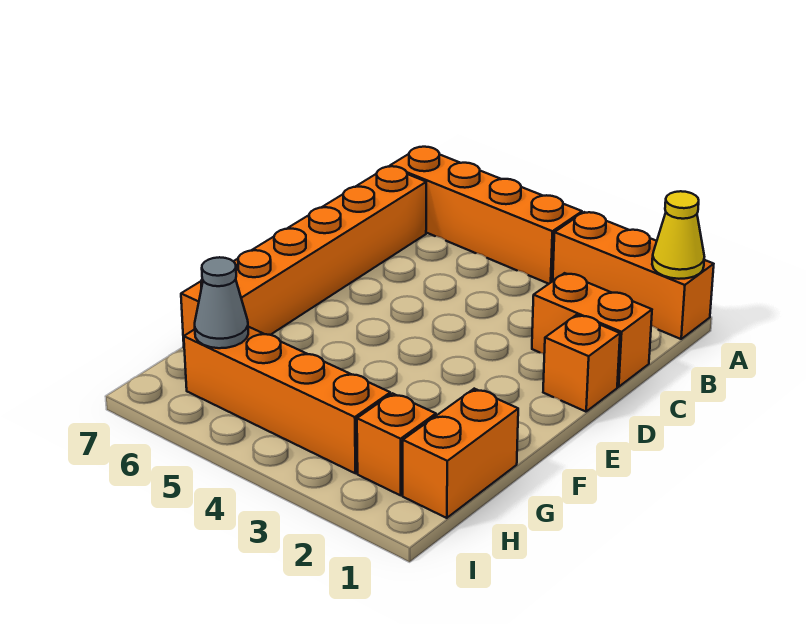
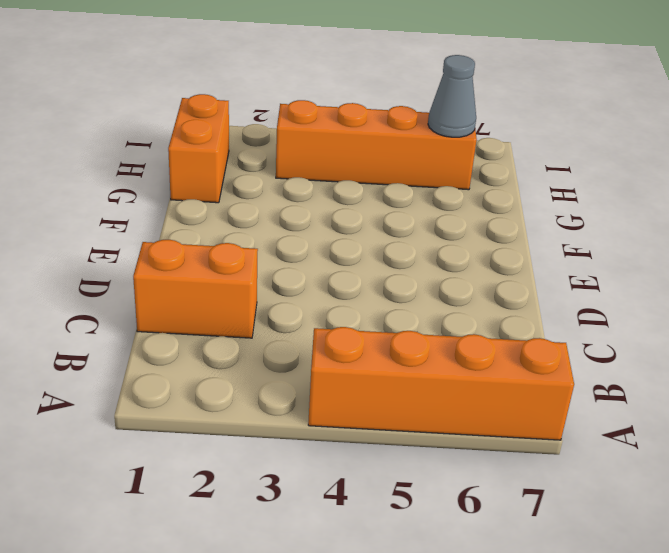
none -> orange brick A1:A3 level 1
none -> orange brick B7:G7 level 1

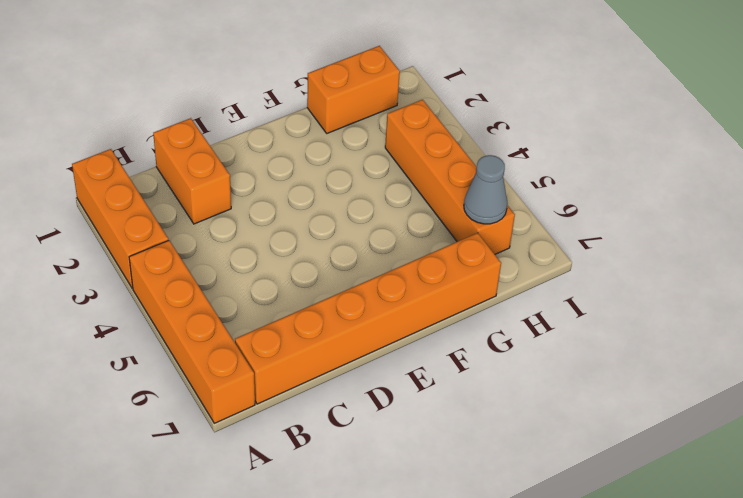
none -> orange brick D1 level 1
none -> orange brick H2 level 1

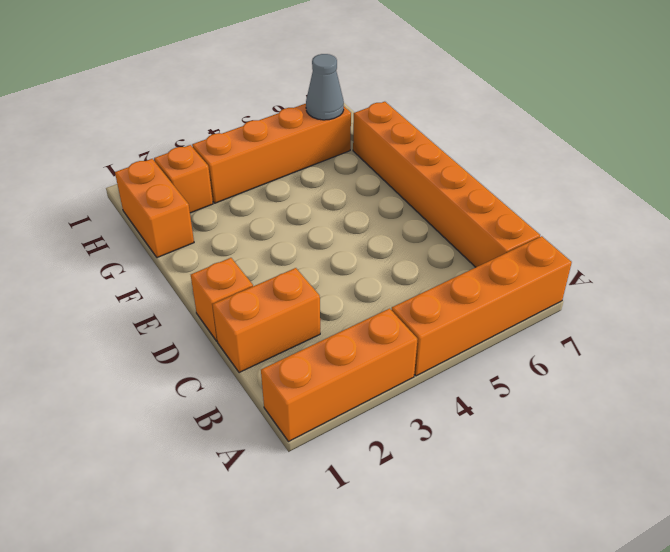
none -> yellow cone A1 level 2

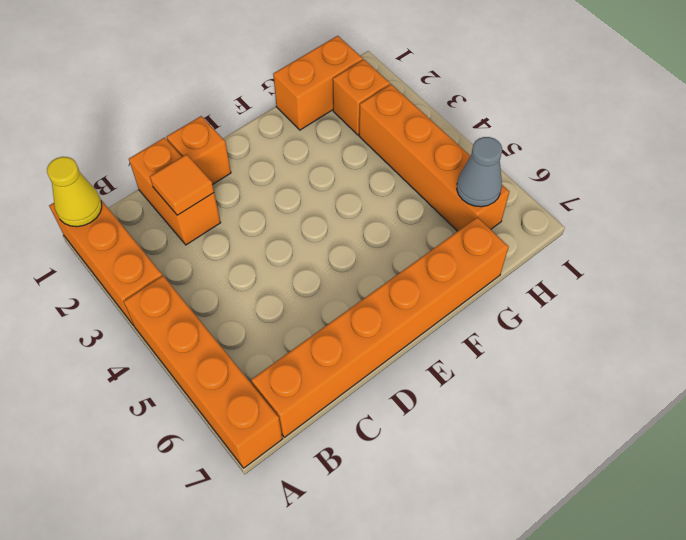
orange tile C2 level 2 -> none

